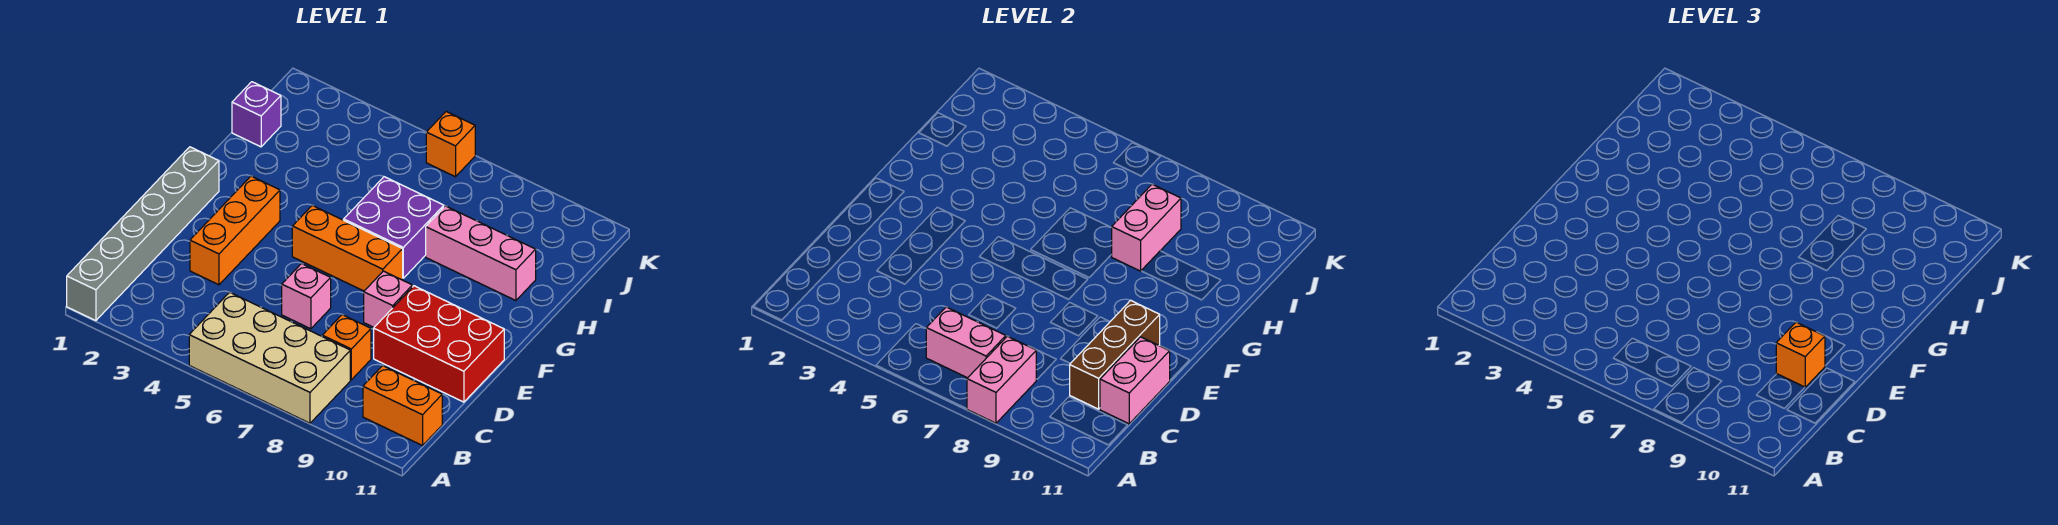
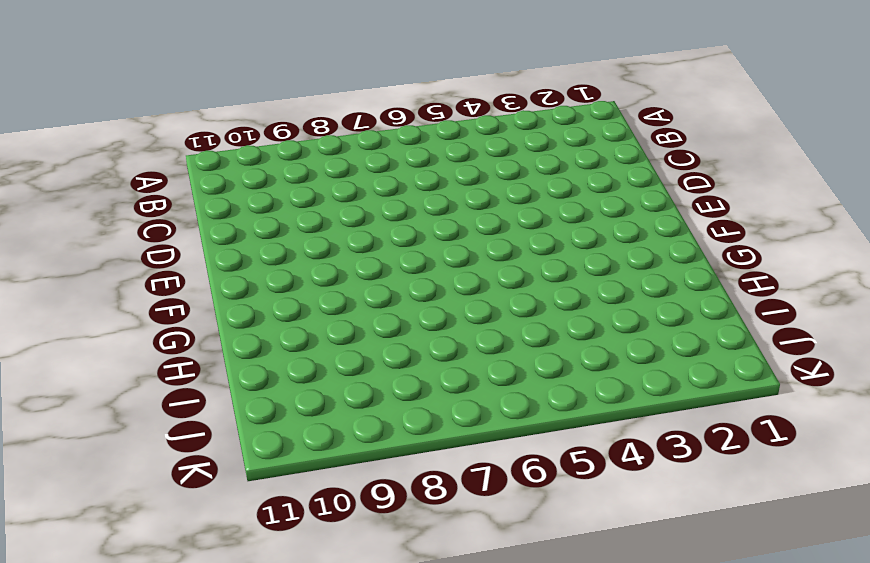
none -> grey brick A1:F1 level 1
none -> tan brick A5:B8 level 1
none -> orange brick B10:B11 level 1

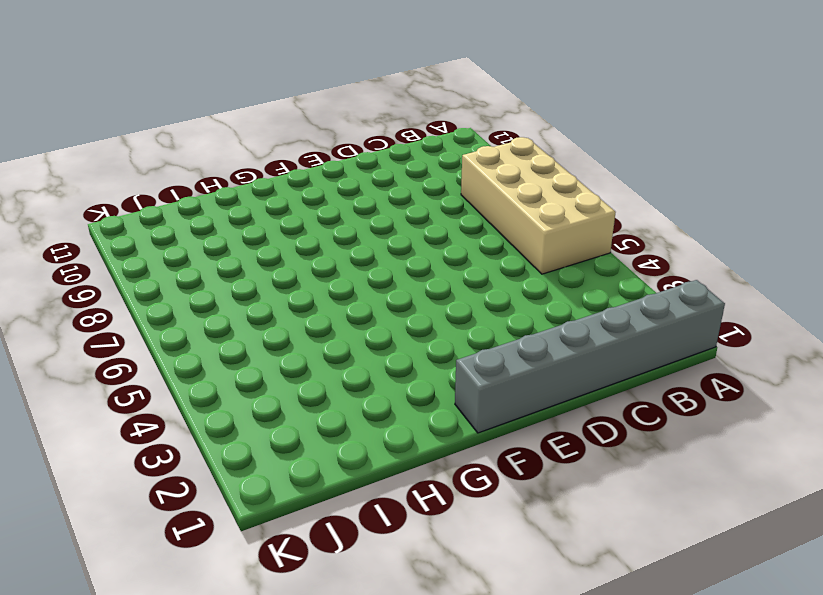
none -> orange brick B10:B11 level 1
none -> orange brick C8 level 1
none -> orange brick D3:F3 level 1

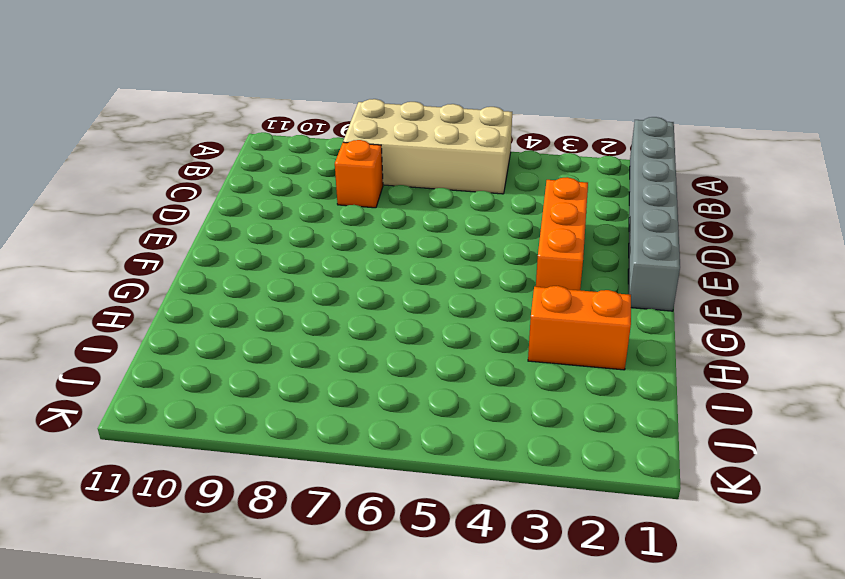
orange brick H2:H3 level 1 -> orange brick B10:B11 level 1
none -> pink brick D6 level 1
none -> red brick D9:E11 level 1
none -> pink brick E8 level 1

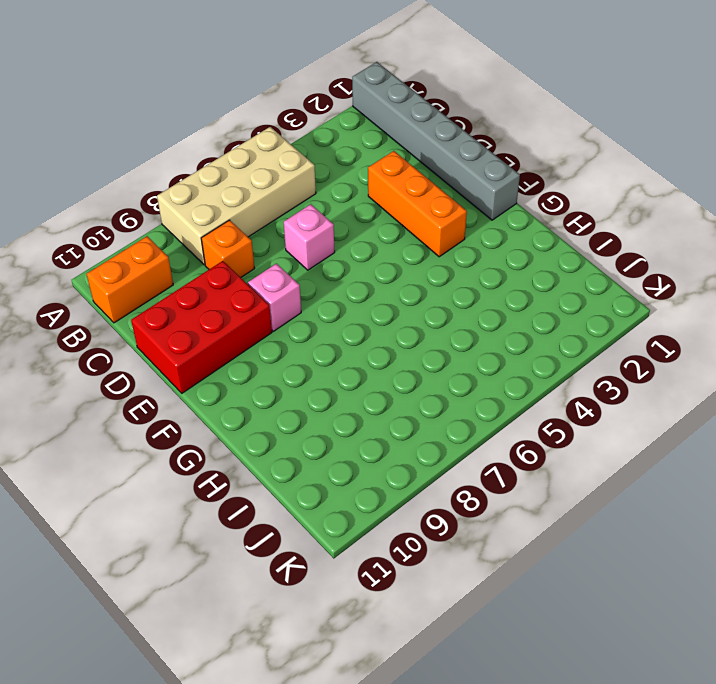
none -> orange brick F5:F7 level 1
none -> purple brick G6:H7 level 1
none -> pink brick H8:H10 level 1

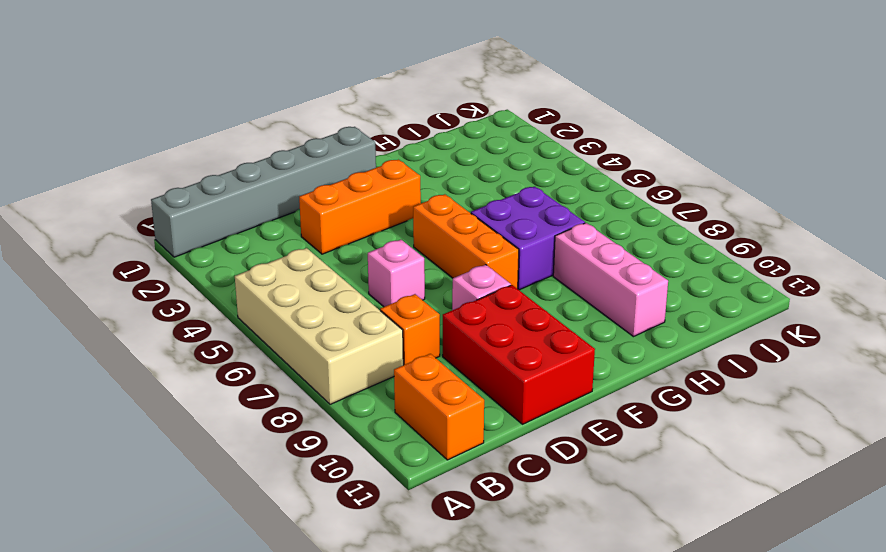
none -> purple brick I1 level 1
none -> orange brick K6 level 1
none -> pink brick A8:B8 level 2

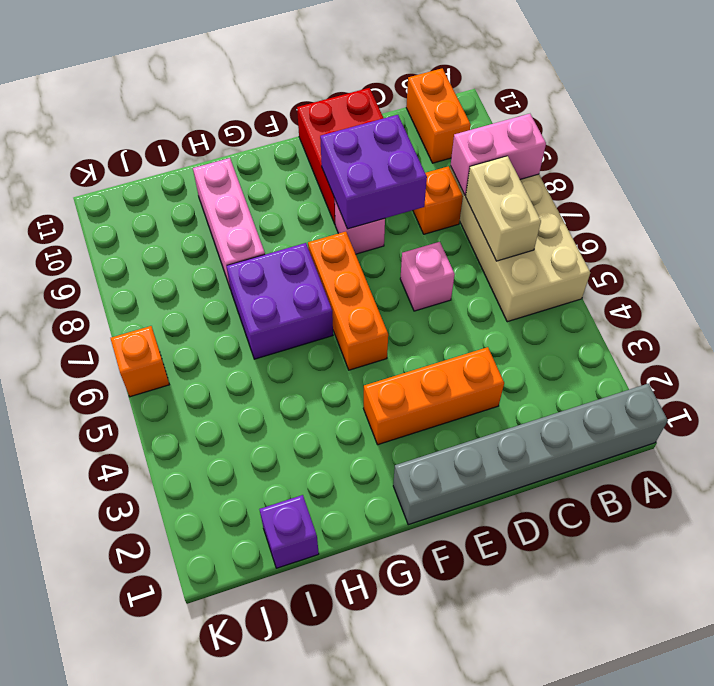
tan brick B6:B7 level 2 -> pink brick B6:B7 level 2
purple brick D8:E9 level 2 -> none
none -> brown brick C10:E10 level 2
none -> pink brick C11:D11 level 2
none -> pink brick H8:I8 level 2

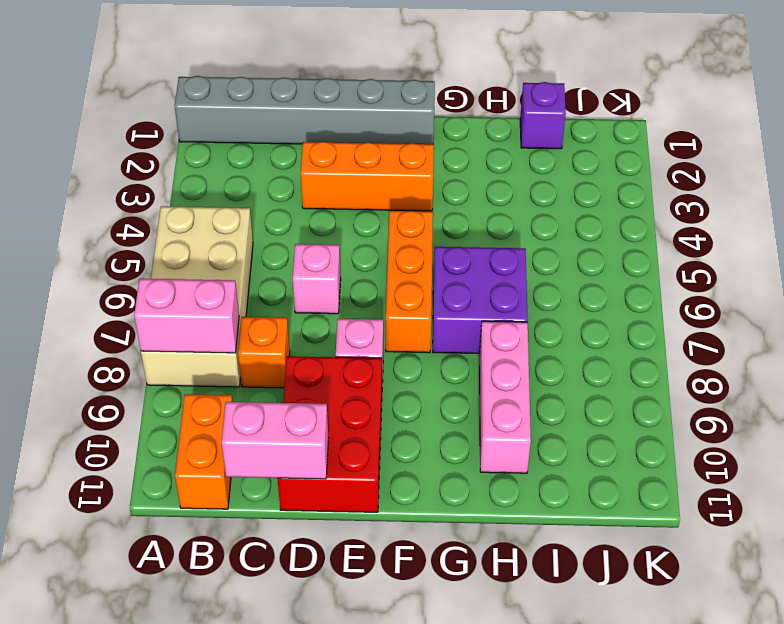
none -> orange brick K6 level 1
none -> pink brick B6:B7 level 2
none -> brown brick C10:E10 level 2

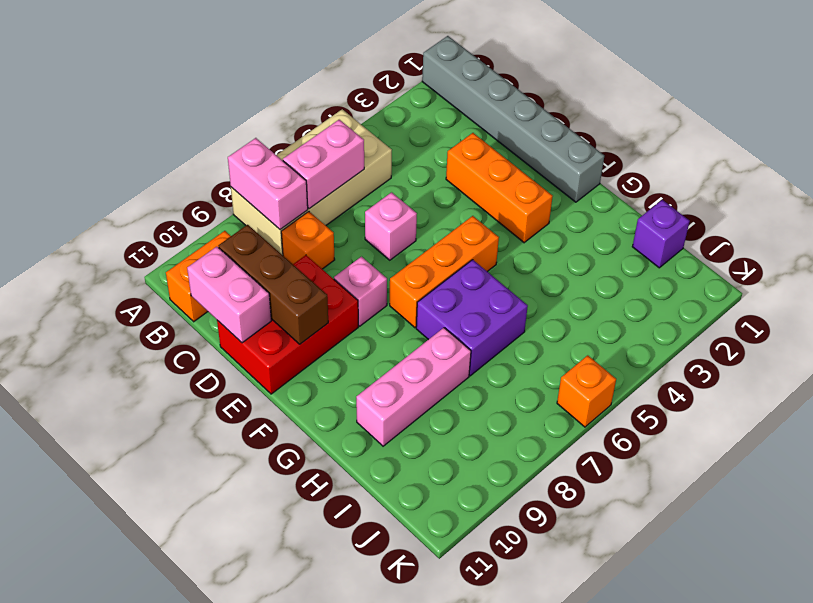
none -> pink brick H8:I8 level 2
none -> orange brick D10 level 3

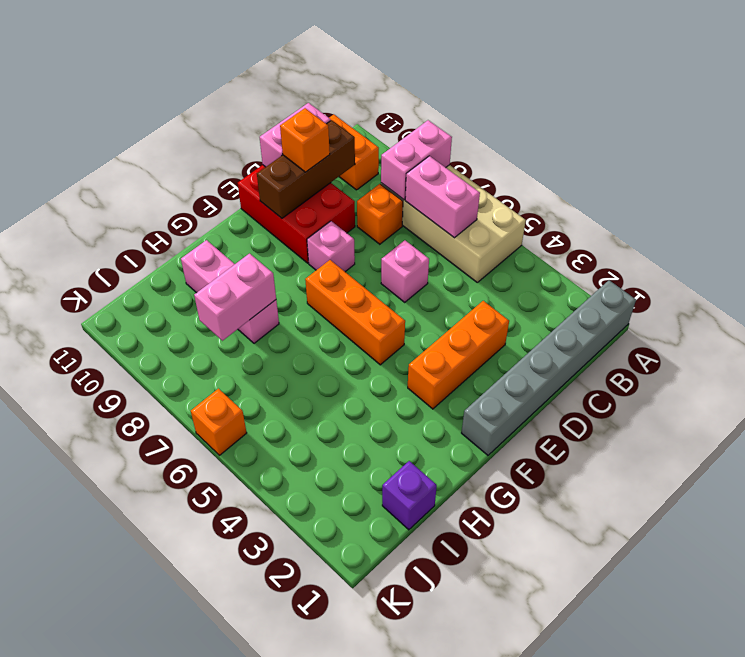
none -> purple brick G6:H7 level 1

